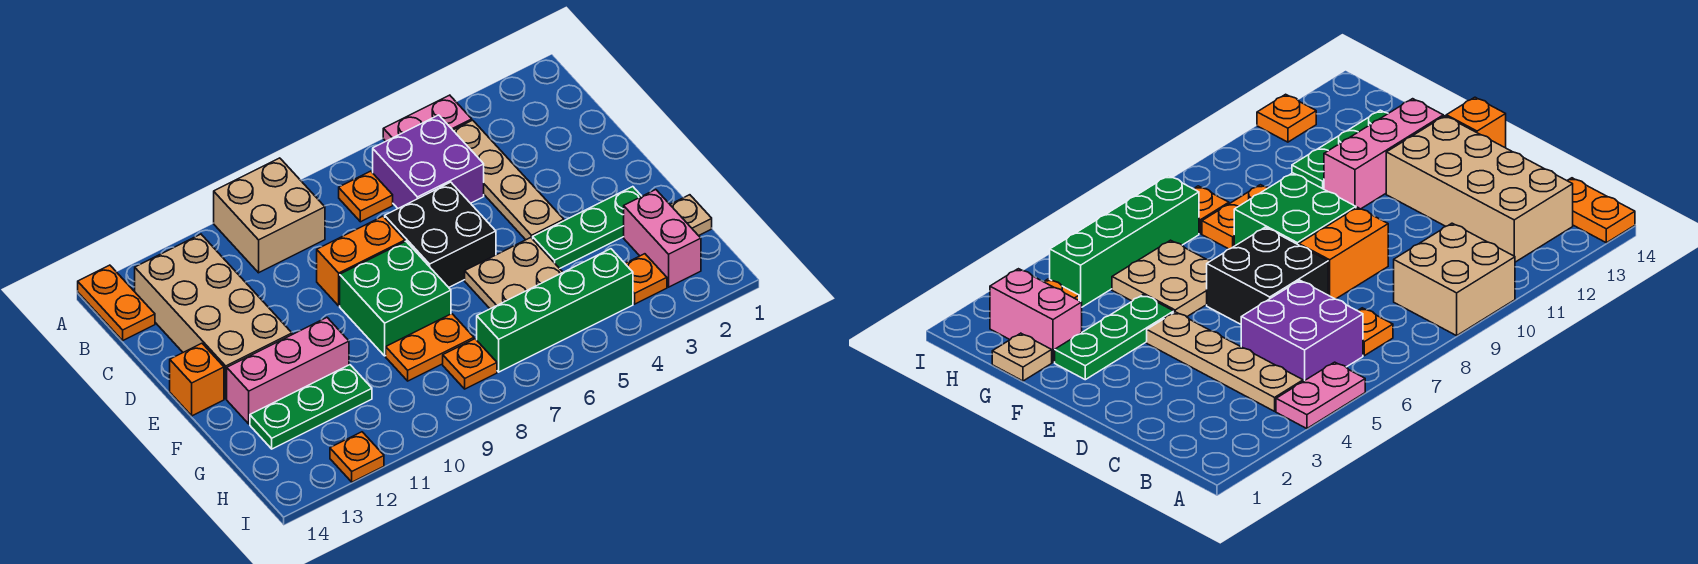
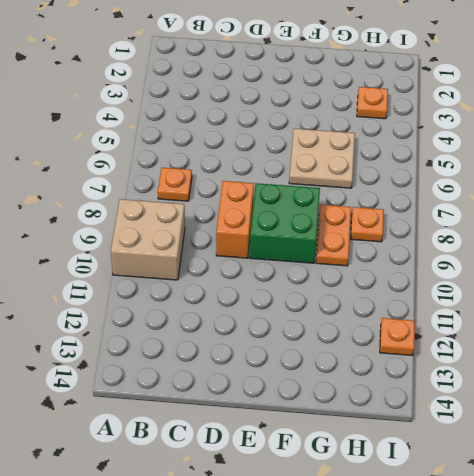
none -> pink plate A4:A5 level 1
none -> orange plate A14:B14 level 1
none -> tan plate B4:E4 level 1

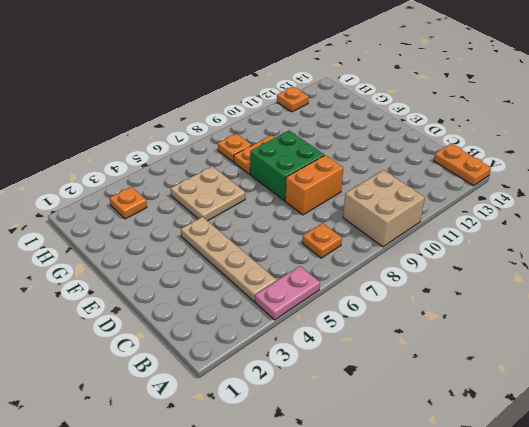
none -> purple brick B5:C6 level 1
none -> tan brick B12:E13 level 1
none -> black brick D6:E7 level 1

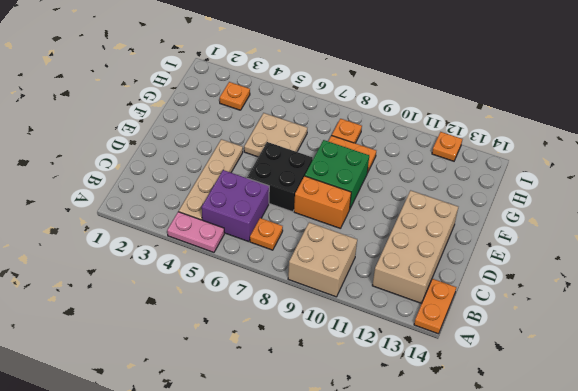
none -> orange brick E14 level 1
none -> green plate F2:F4 level 1
none -> pink brick F11:F13 level 1

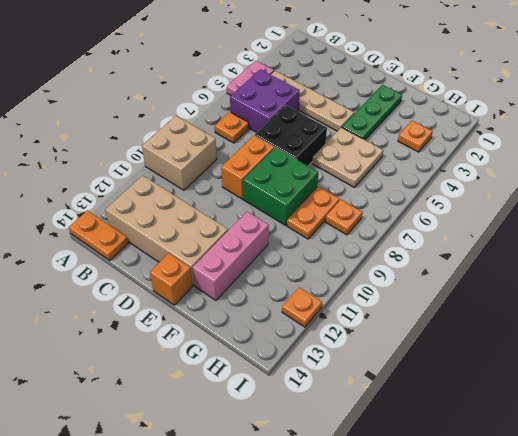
none -> tan plate G1 level 1
none -> pink brick G2:H2 level 1
none -> green plate G11:G13 level 1

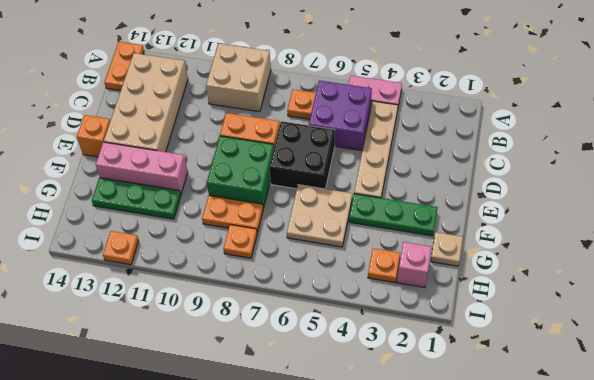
pink brick H2 level 1 -> pink brick G2:H2 level 1
none -> green brick H4:H7 level 1

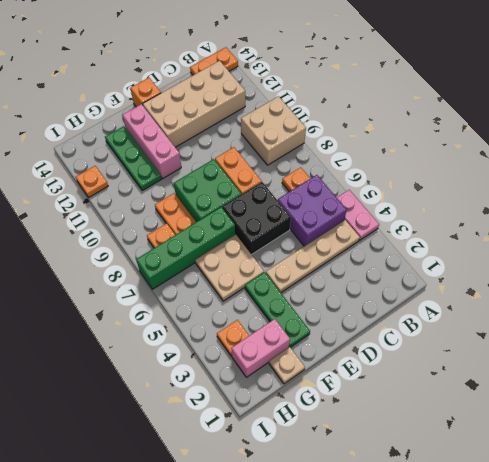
green brick F7:I7 level 1 -> green brick H4:H7 level 1

